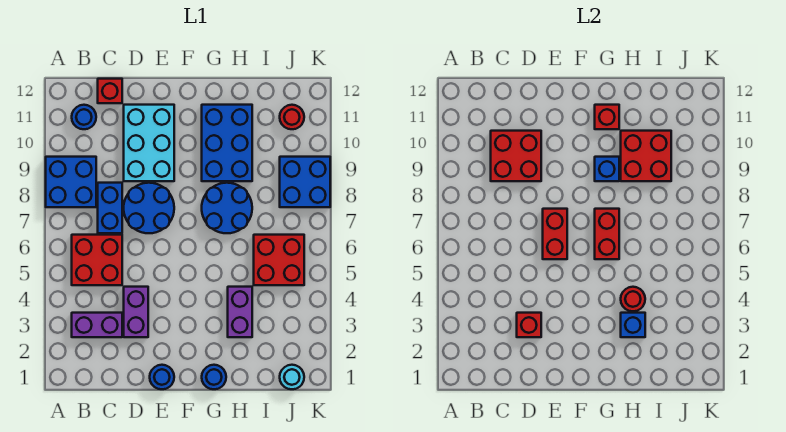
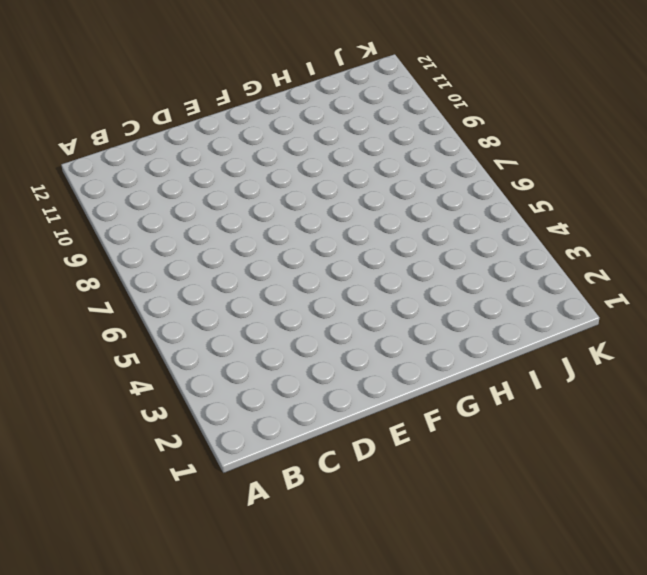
none -> blue brick A8:B9 level 1
none -> purple brick B3:C3 level 1
none -> red brick B5:C6 level 1

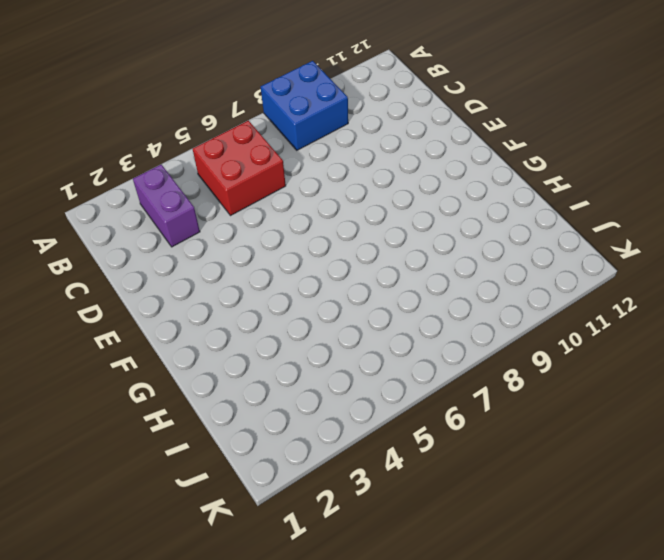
none -> blue round brick B11 level 1
none -> blue brick C7:C8 level 1
none -> red brick C12 level 1

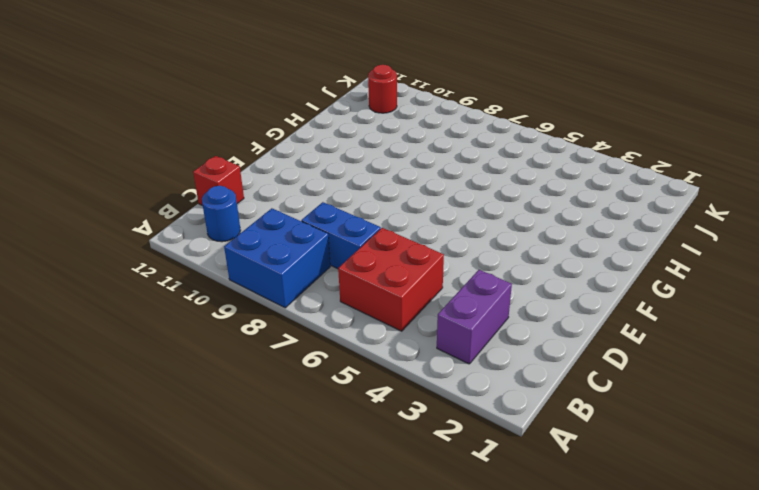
none -> purple brick D3:D4 level 1
none -> blue round brick D7:E8 level 1
none -> cyan brick D9:E11 level 1

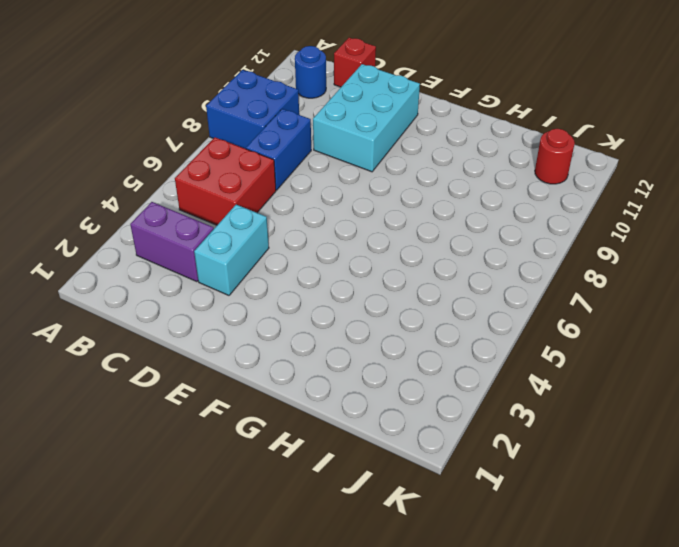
cyan brick D3:D4 level 1 -> purple brick D3:D4 level 1
none -> blue round brick D7:E8 level 1
none -> blue round brick E1 level 1
none -> blue round brick G1 level 1

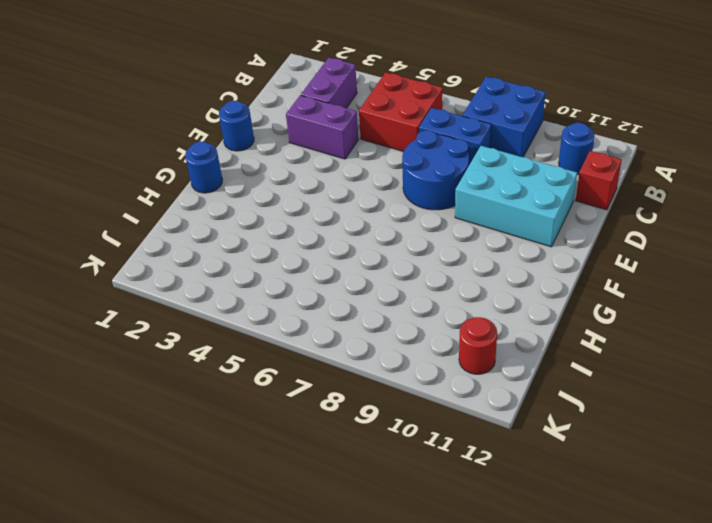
none -> blue round brick G7:H8 level 1
none -> blue brick G9:H11 level 1
none -> purple brick H3:H4 level 1

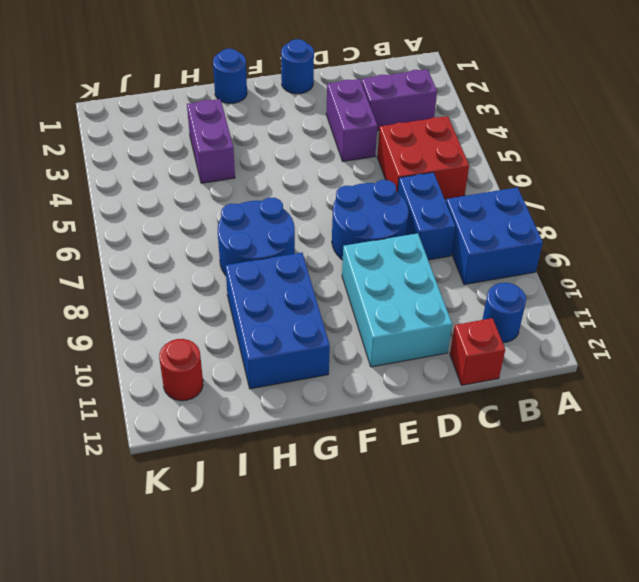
none -> red brick I5:J6 level 1
none -> cyan round brick J1 level 1
none -> blue brick J8:K9 level 1

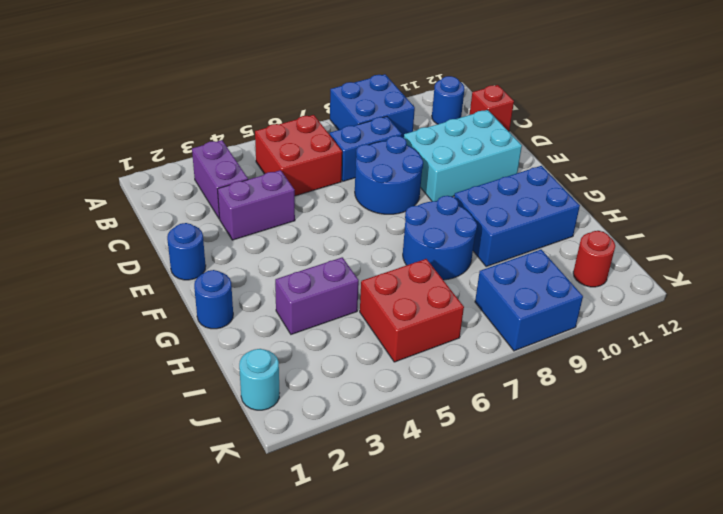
none -> red brick C9:D10 level 2
none -> red brick D3 level 2
none -> red brick E6:E7 level 2

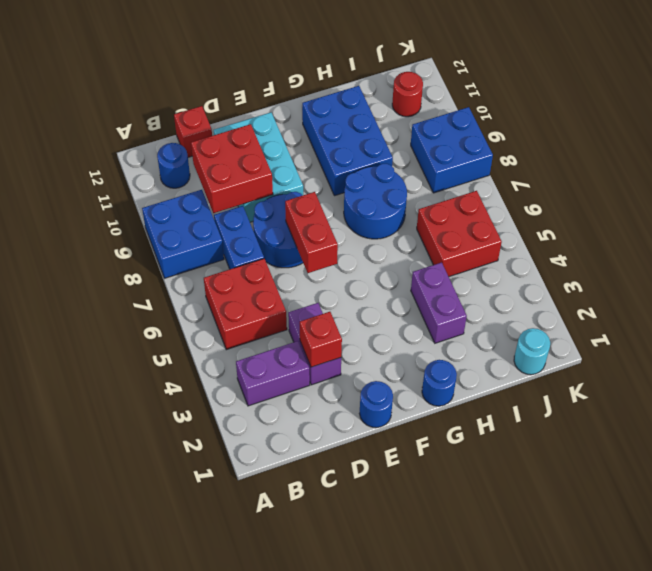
none -> red brick G6:G7 level 2
none -> blue brick G9 level 2
none -> red brick G11 level 2

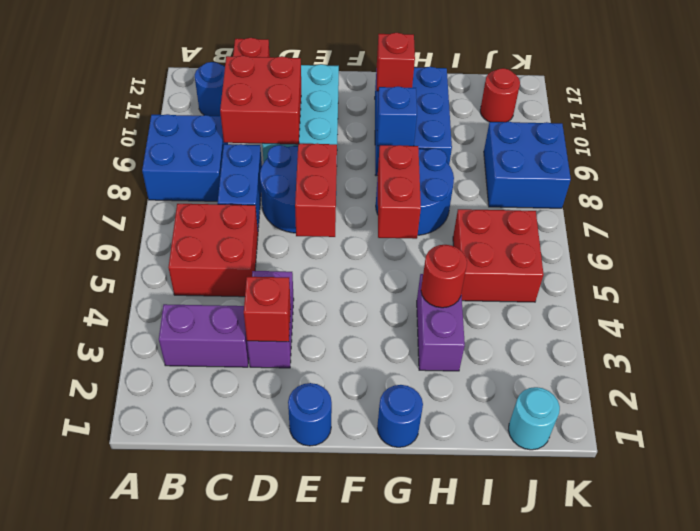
none -> blue brick H3 level 2
none -> red brick H9:I10 level 2

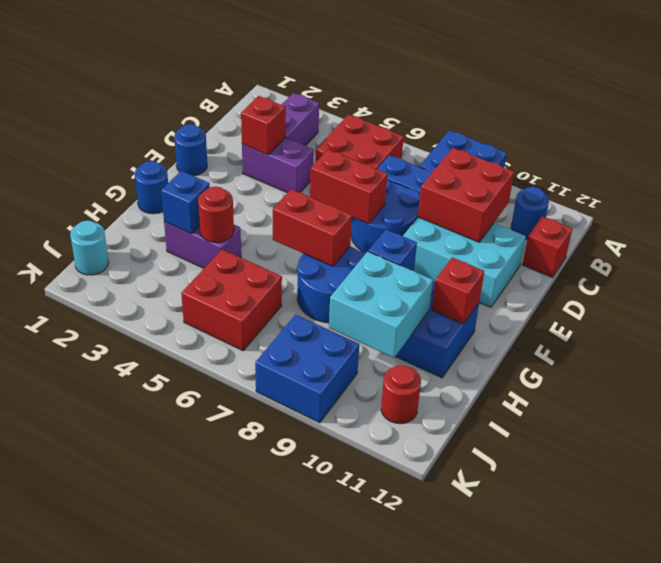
cyan brick H9:I10 level 2 -> red brick H9:I10 level 2

